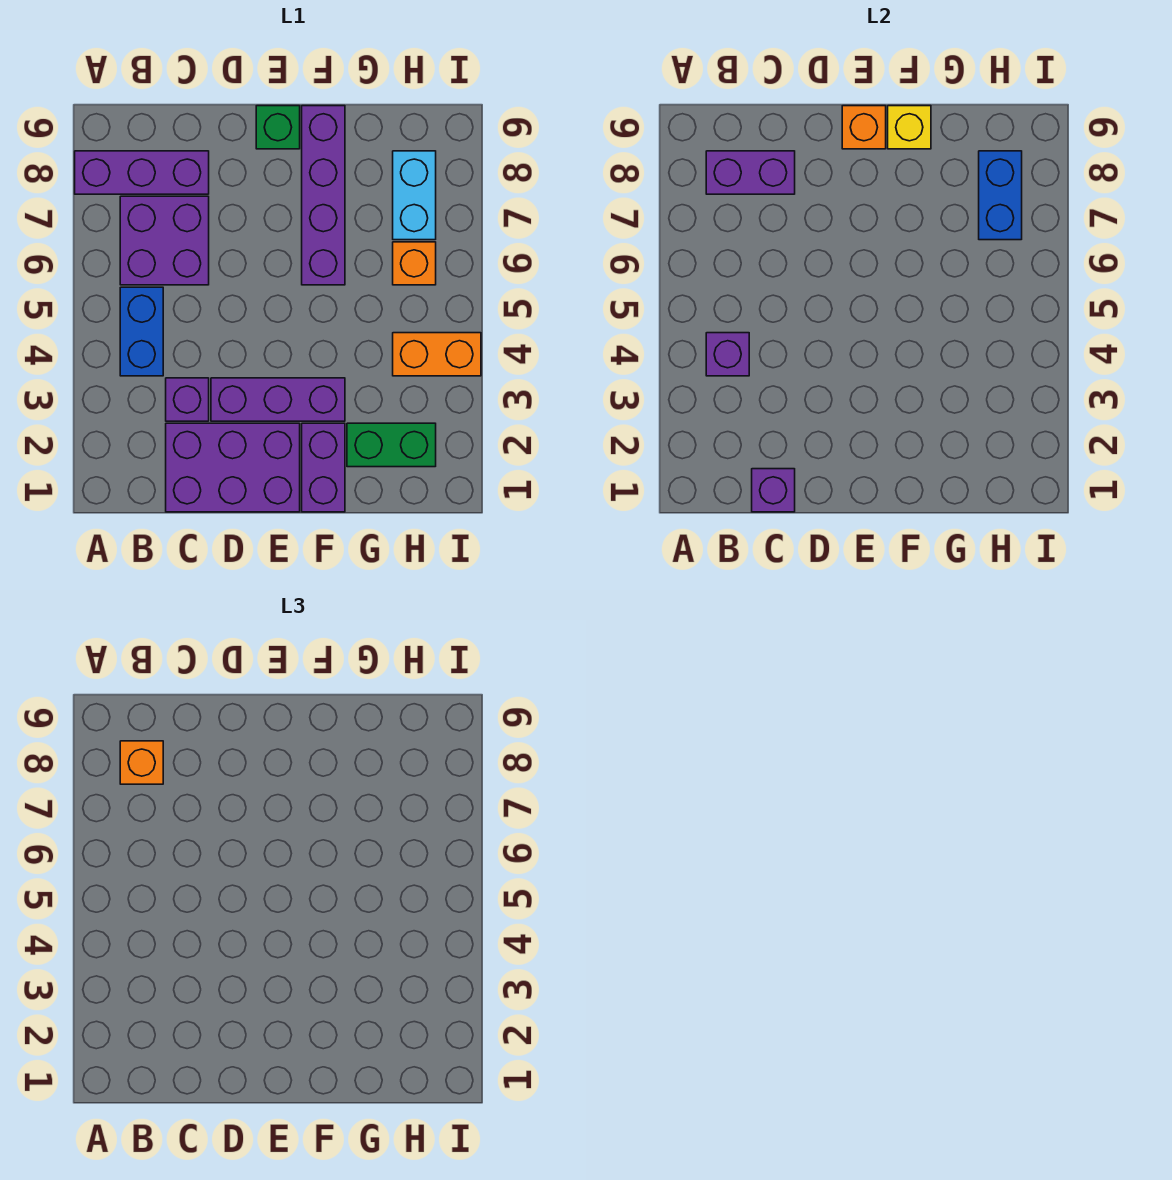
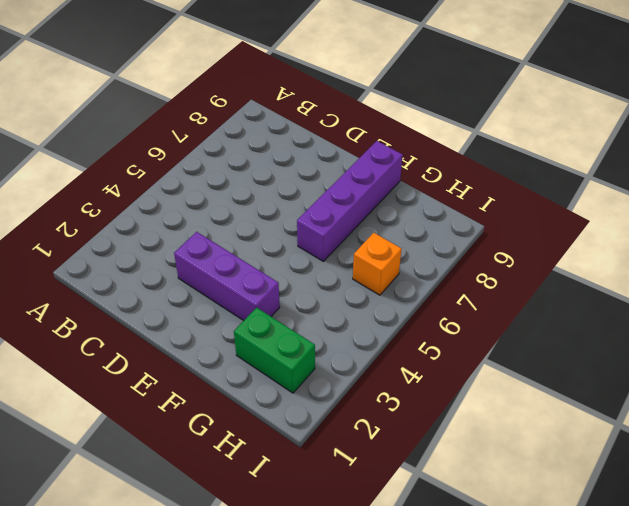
none -> purple brick A8:C8 level 1
none -> blue brick B4:B5 level 1
none -> purple brick B6:C7 level 1

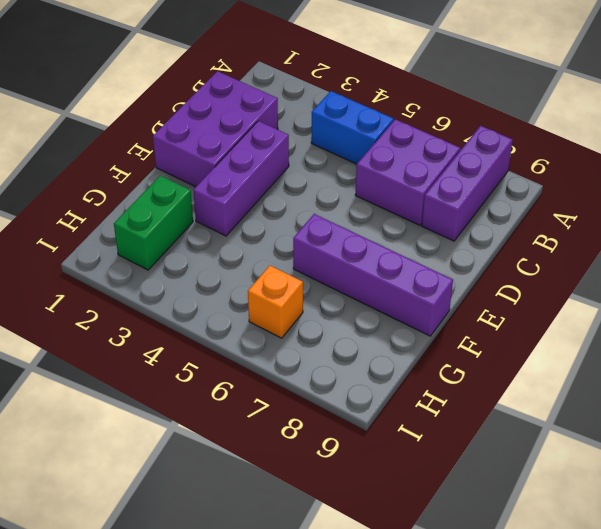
none -> purple brick C3 level 1
none -> green brick E9 level 1
none -> purple brick F1:F2 level 1

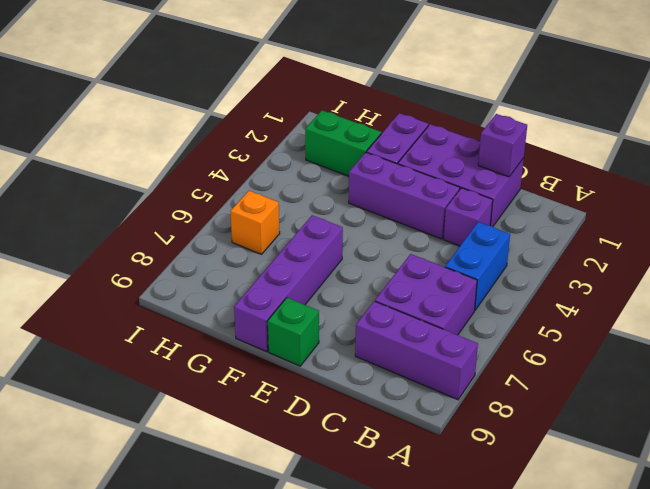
none -> orange brick H4:I4 level 1
none -> cyan brick H7:H8 level 1
none -> purple brick B4 level 2

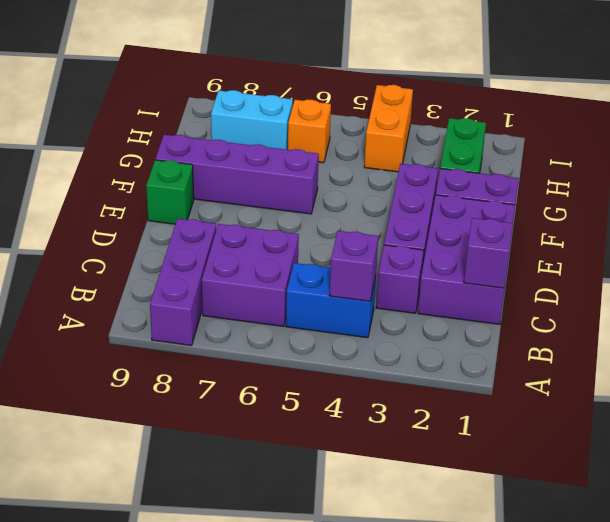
none -> purple brick B8:C8 level 2
none -> orange brick E9 level 2
none -> yellow brick F9 level 2

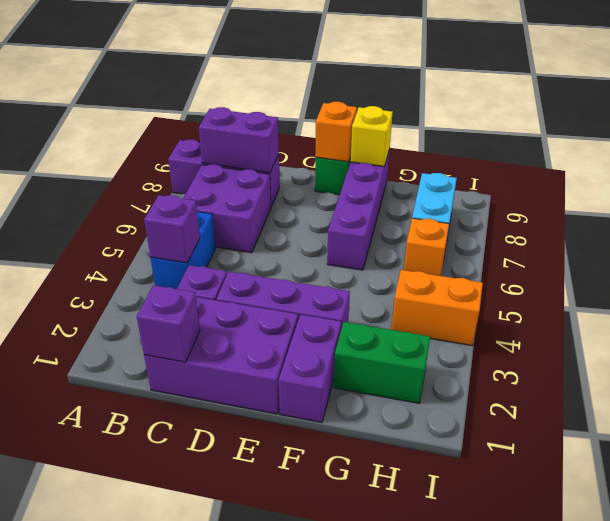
none -> blue brick H7:H8 level 2
none -> orange brick B8 level 3

